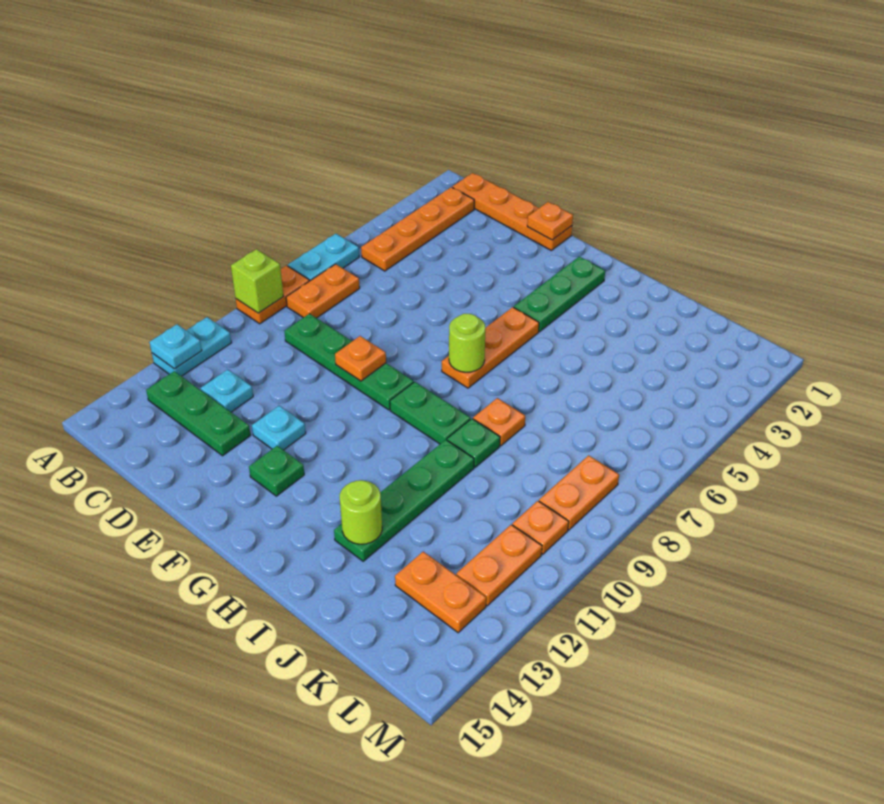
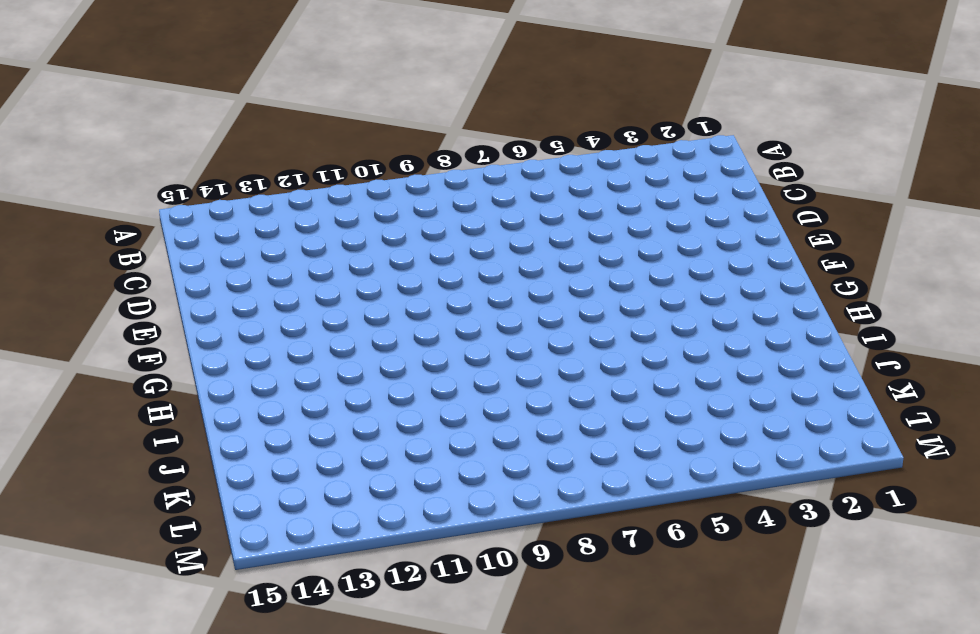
none -> cyan plate A6:A7 level 1
none -> orange plate A8:A9 level 1
none -> cyan plate A11:A12 level 1

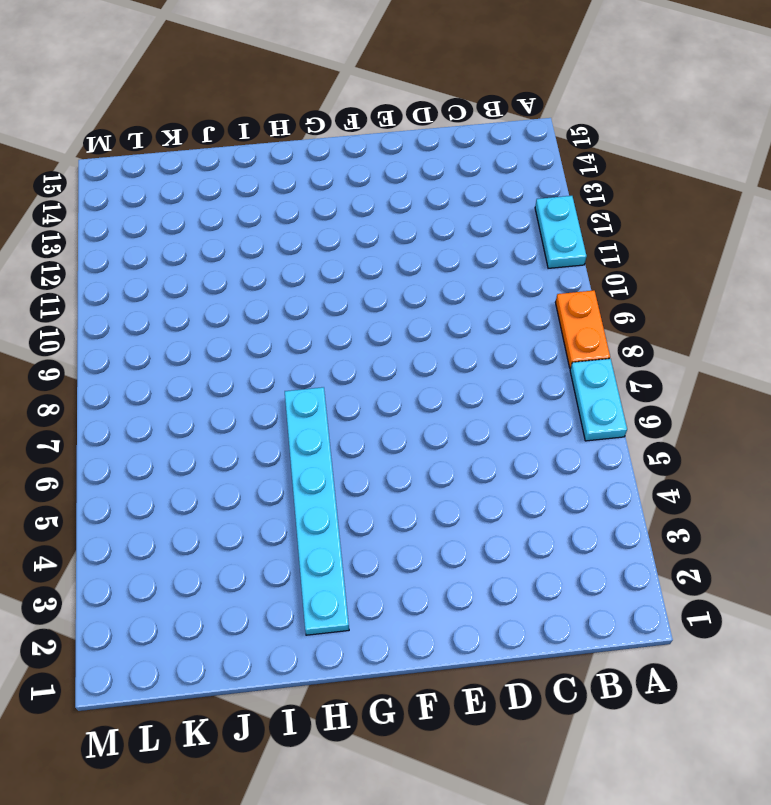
cyan plate H2:H7 level 1 -> none
none -> orange plate B1:E1 level 1
none -> orange plate B2:B5 level 1
none -> orange plate B7:B8 level 1

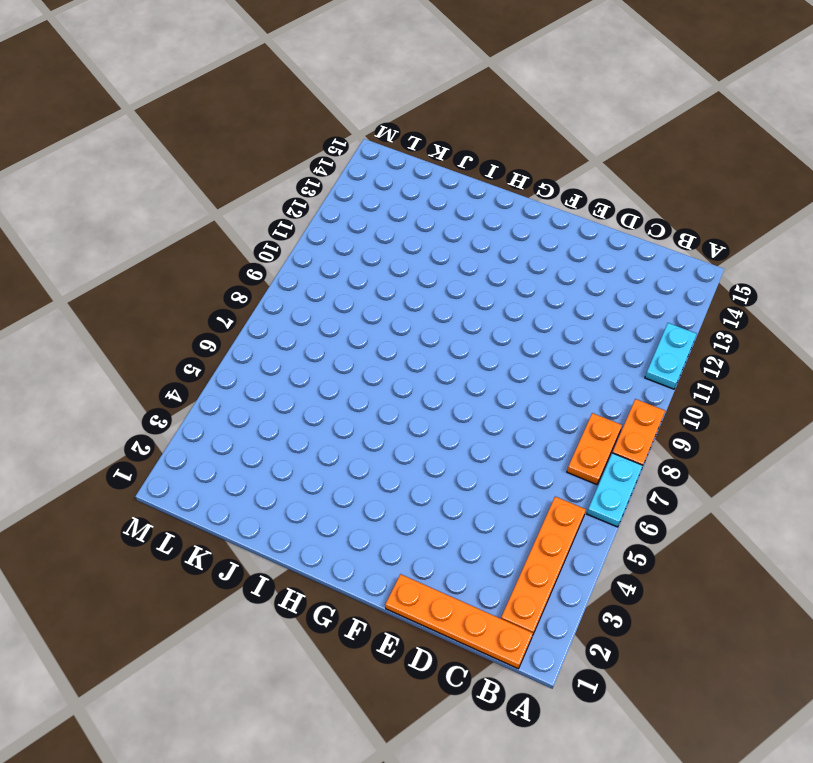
none -> green plate B13:D13 level 1
none -> green plate C9:F9 level 1
none -> cyan plate C12 level 1

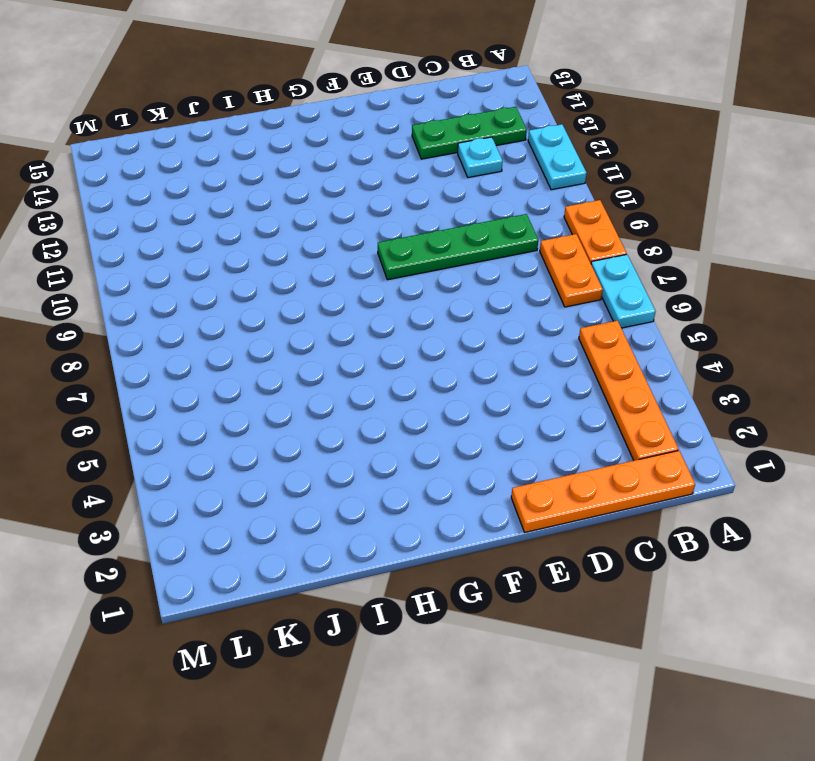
none -> cyan plate E12 level 1
none -> green plate F13 level 1
none -> green plate G2:G4 level 1

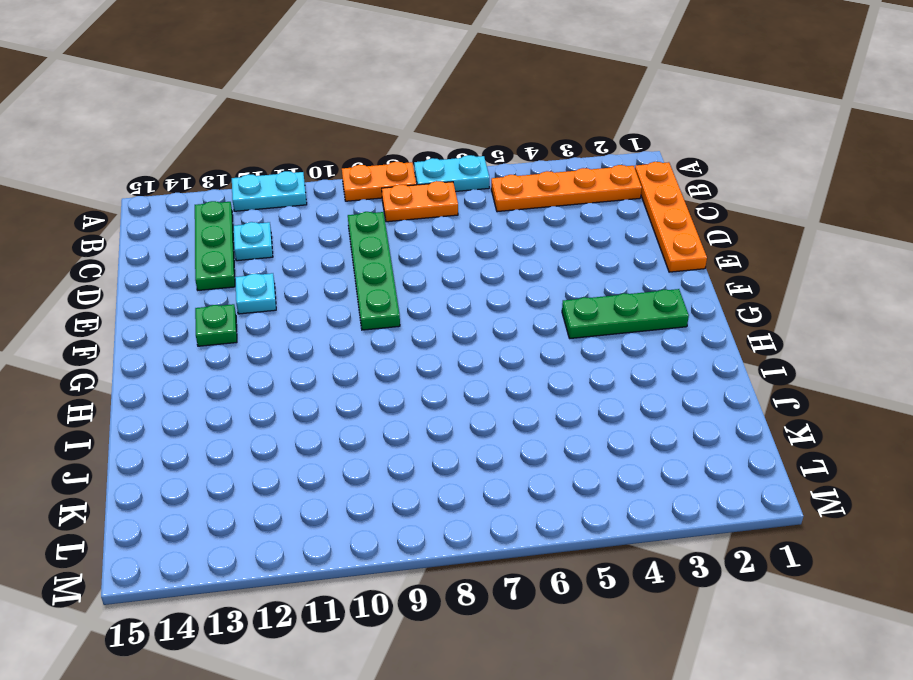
none -> orange plate G5:G7 level 1
none -> green plate G9:H9 level 1
none -> orange plate I8 level 1

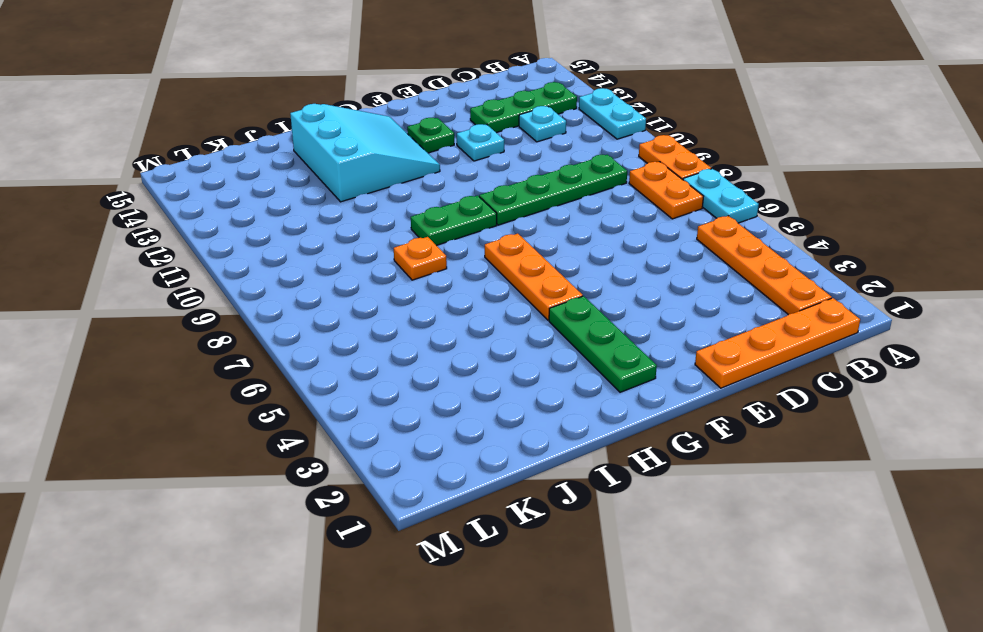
cyan slope G12:I14 level 1 top I -> green plate I10:I13 level 1
none -> green plate I9 level 1
none -> orange plate K13:L13 level 1
none -> orange plate L8:L9 level 1

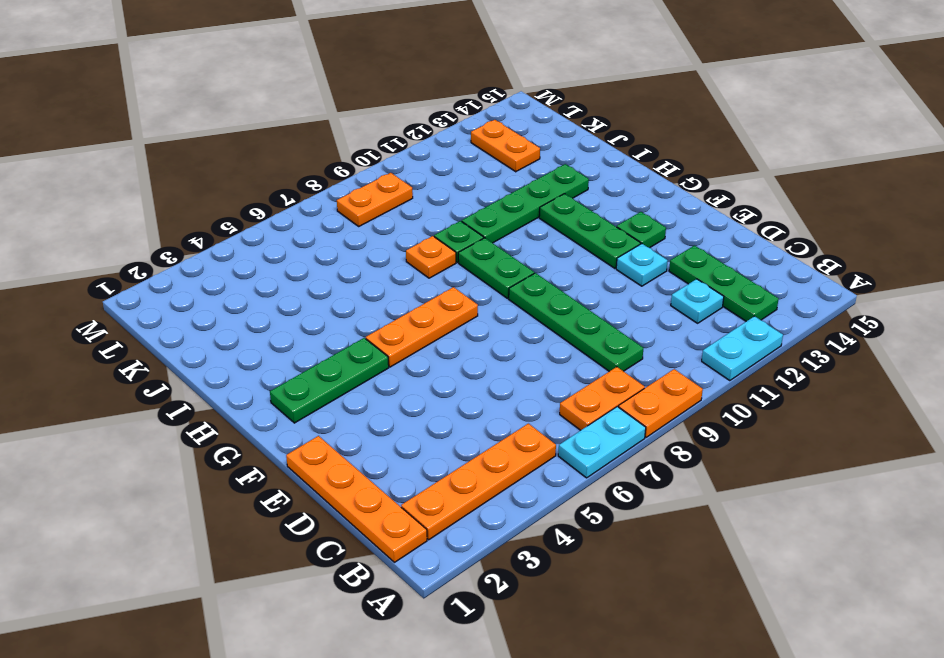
green plate F12:H12 level 1 -> none
none -> orange plate L10 level 1
none -> orange plate L11:L12 level 1
none -> lime brick A9 level 2

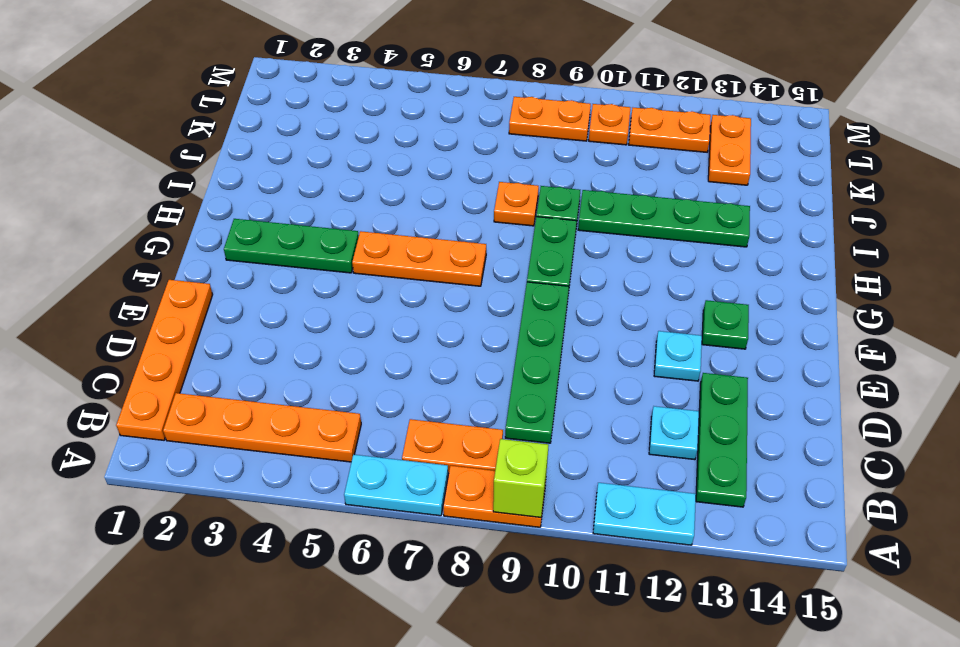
none -> cyan plate A12 level 2
none -> orange plate E1 level 2
none -> orange plate E9 level 2

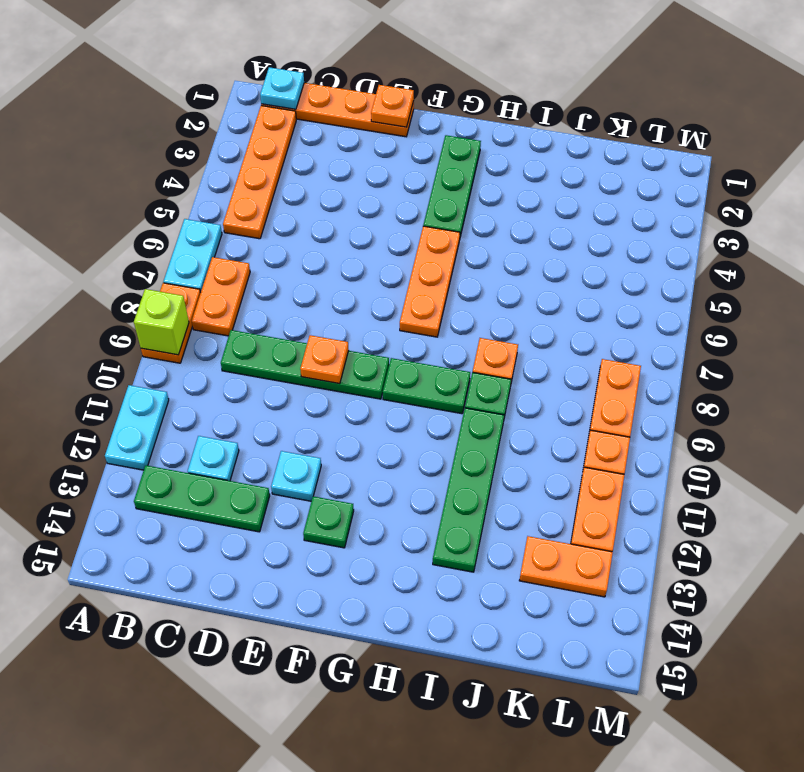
cyan plate B1 level 2 -> cyan plate A12 level 2
none -> lime round brick G7 level 2
none -> lime round brick I13 level 2

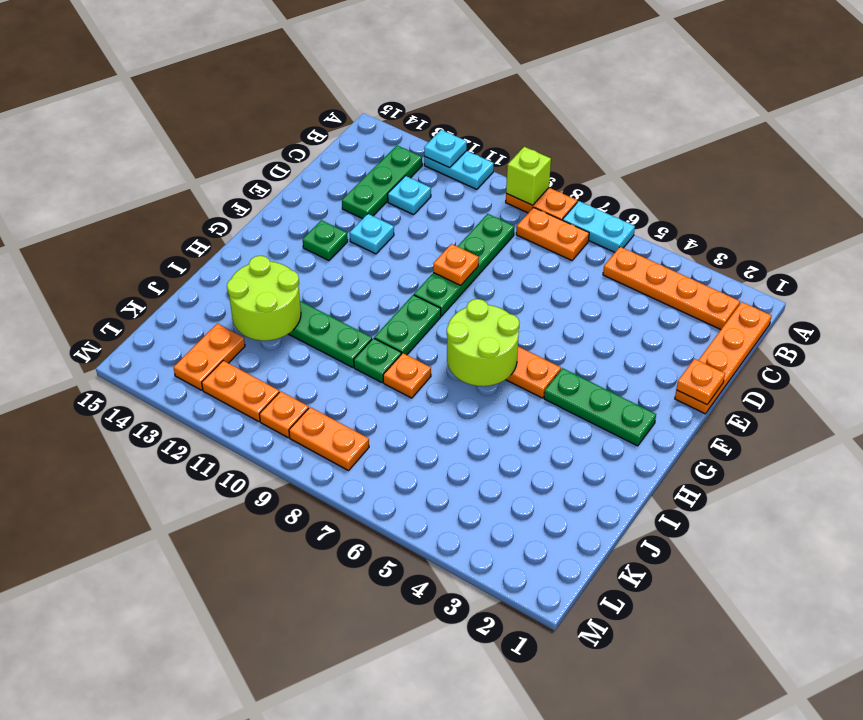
lime round brick G6:H7 level 2 -> lime round brick G7 level 2
lime round brick I12:J13 level 2 -> lime round brick I13 level 2

